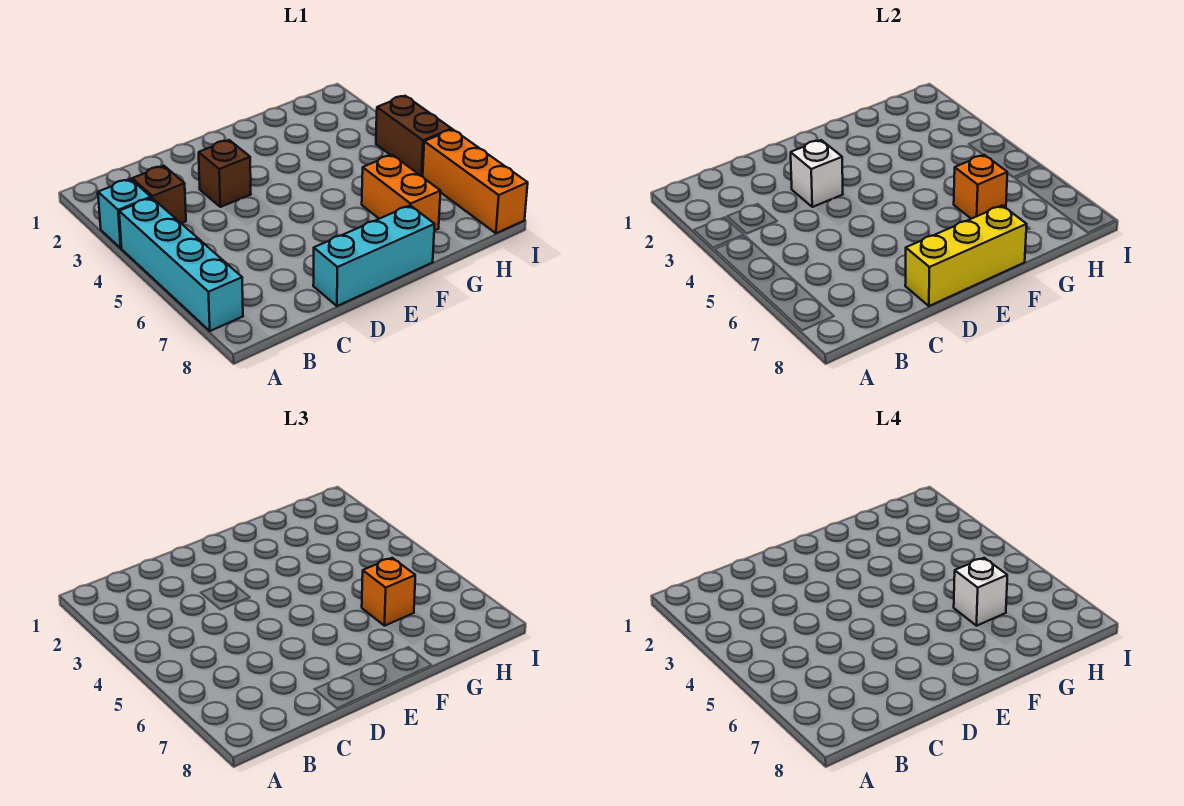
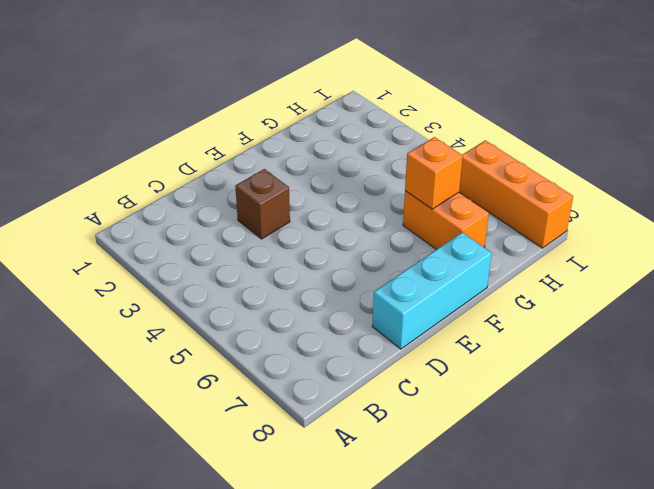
none -> cyan brick A3 level 1
none -> cyan brick A4:A7 level 1
none -> brown brick B3 level 1

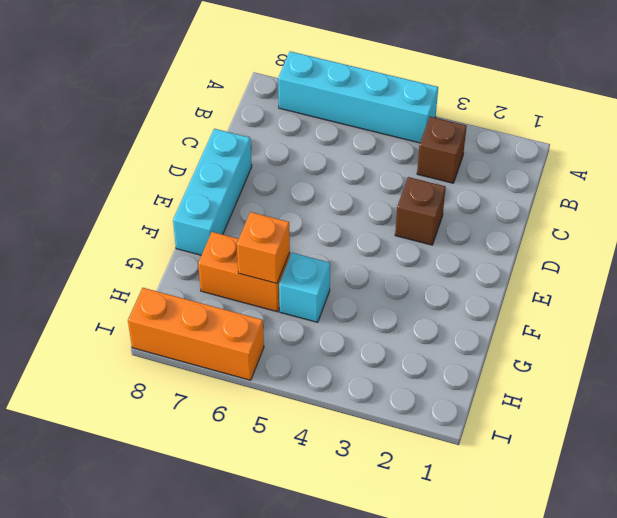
cyan brick G5 level 1 -> cyan brick A3 level 1
none -> brown brick I4:I5 level 1
none -> white brick D3 level 2
none -> yellow brick D8:F8 level 2

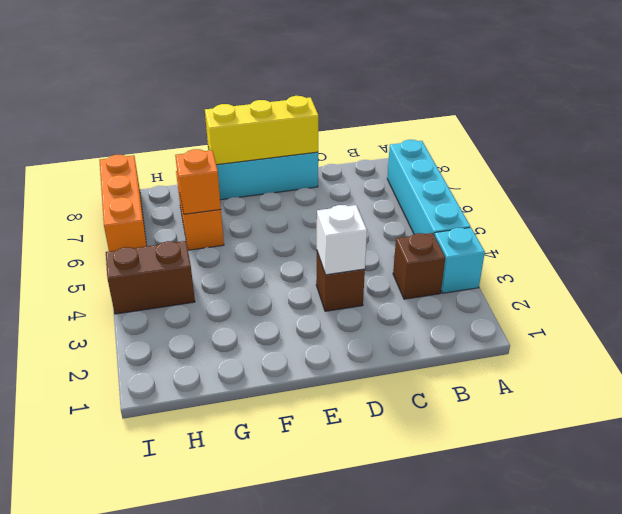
brown brick H4:I4 level 1 -> brown brick I4:I5 level 1
none -> orange brick G6 level 3
none -> white brick G6 level 4

